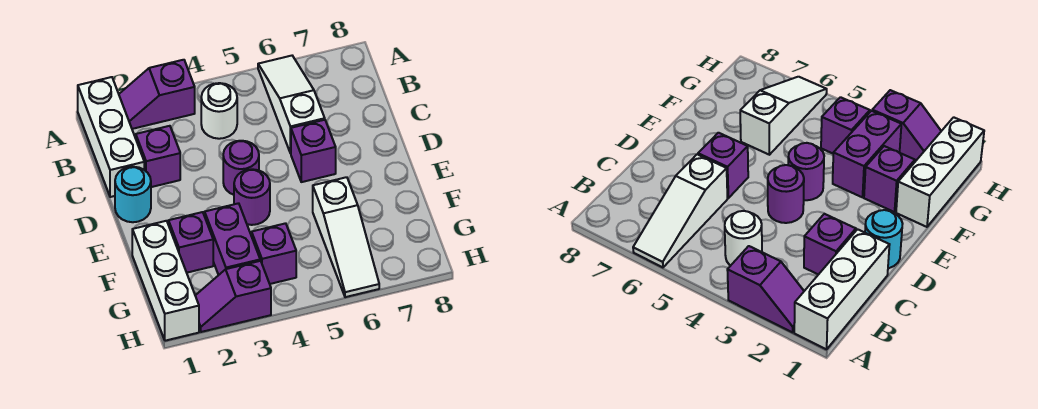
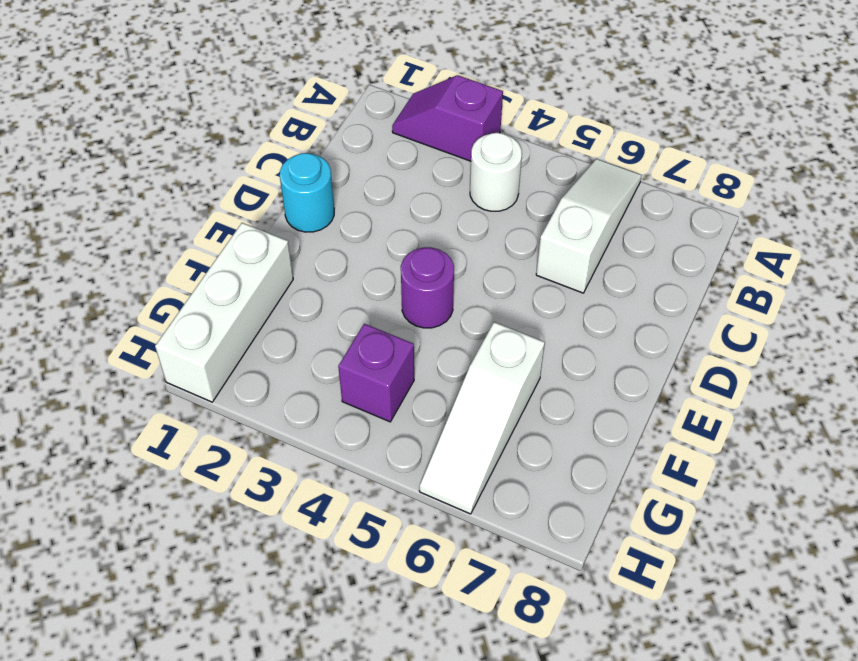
none -> white brick A1:C1 level 1
none -> purple brick C2 level 1
none -> purple round brick D4 level 1

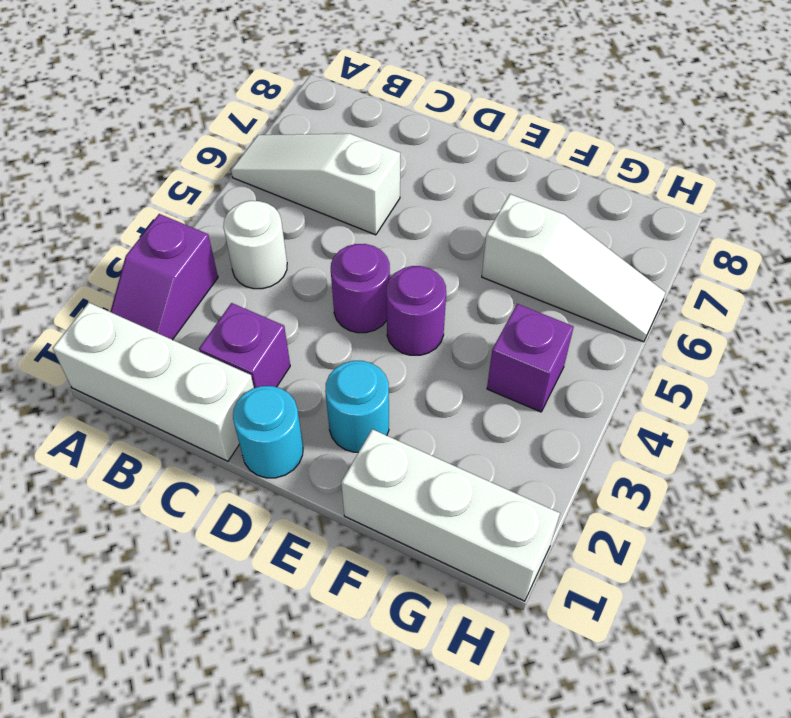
cyan round brick E2 level 1 -> none
none -> purple brick D6 level 1
none -> purple brick F2 level 1
none -> purple brick F3:G3 level 1

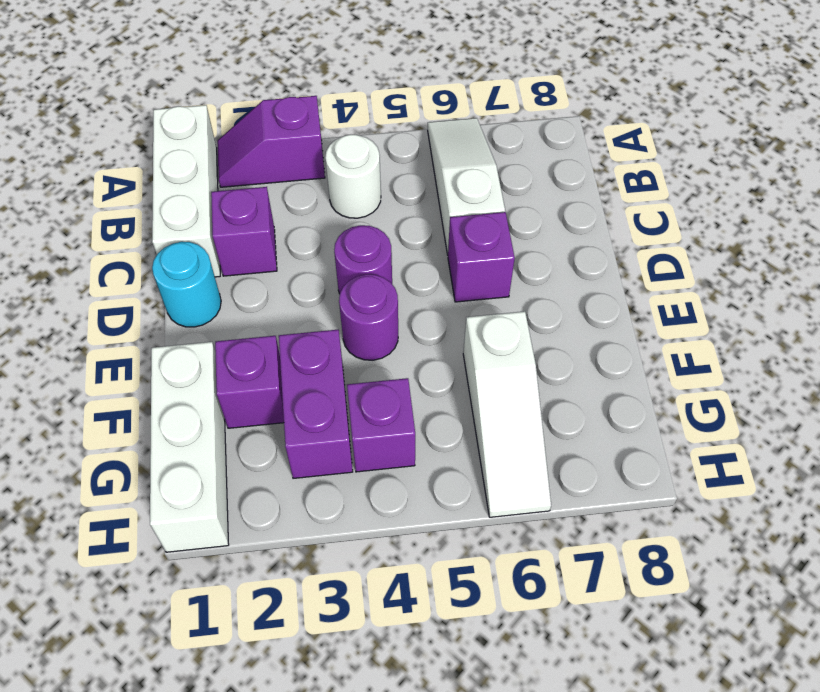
none -> purple slope H2:H3 level 1 top 3

